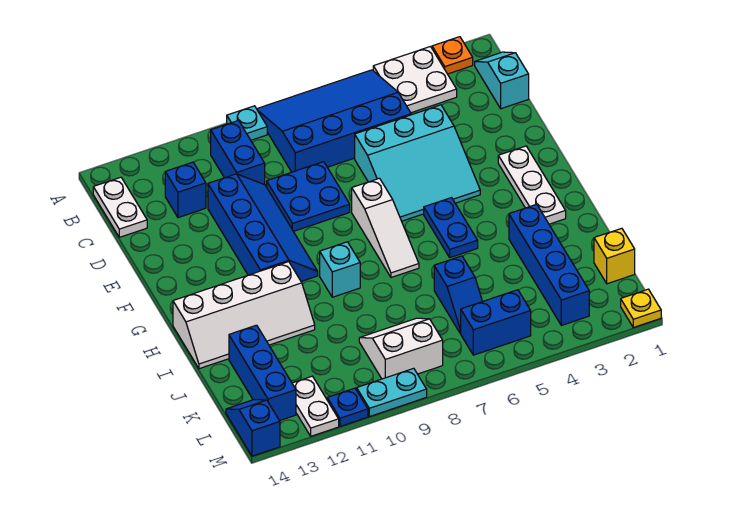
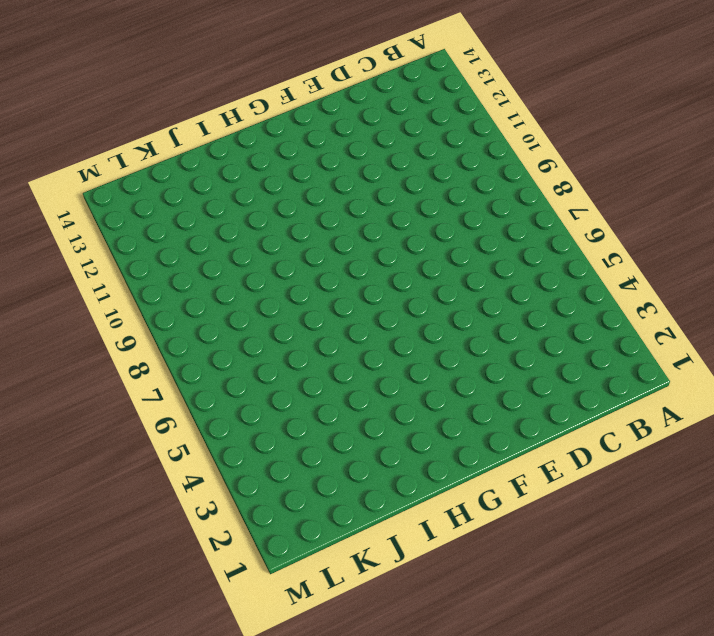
none -> orange plate A2 level 1
none -> white plate A3:B4 level 1
none -> blue slope A5:C8 level 1 top C

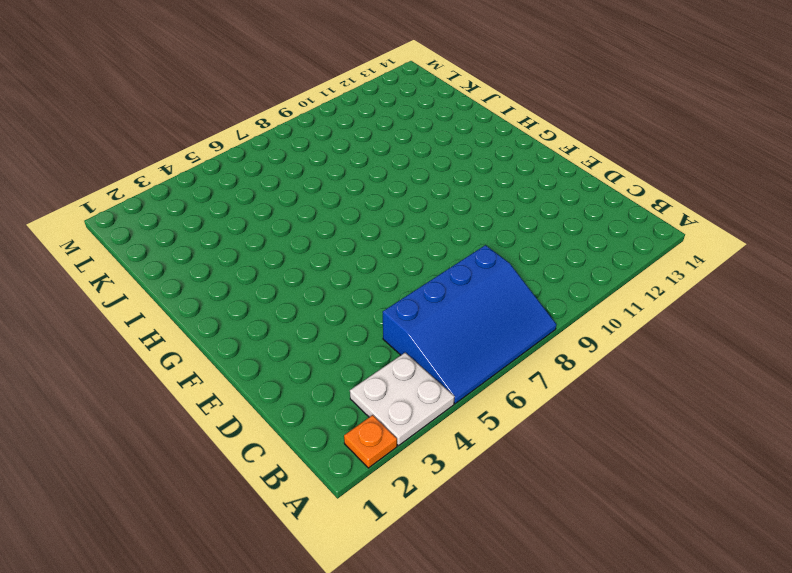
none -> cyan plate A9 level 1
none -> cyan slope B1:C1 level 1 top C
none -> blue brick B10:C10 level 1

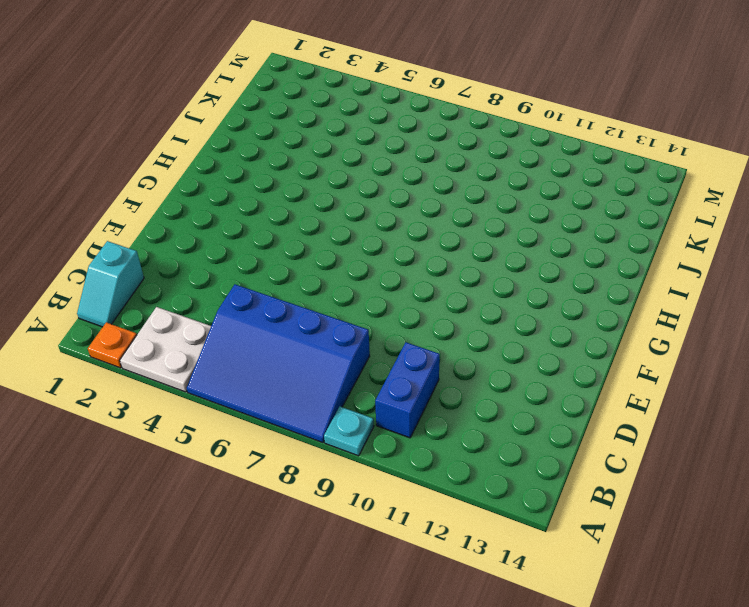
none -> white plate B14:C14 level 1
none -> blue brick C12 level 1
none -> cyan slope D4:F6 level 1 top D

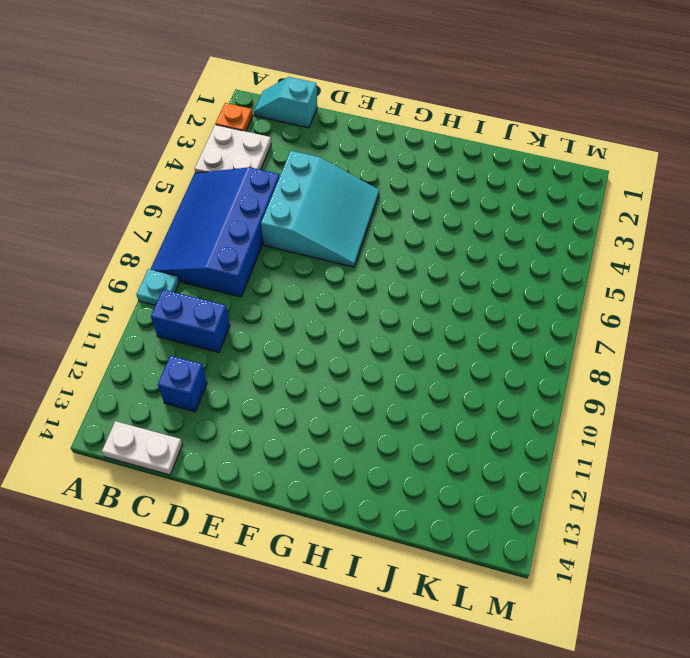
none -> blue plate D8:E9 level 1
none -> blue slope D10:G11 level 1 top 11
none -> white plate F2:H2 level 1

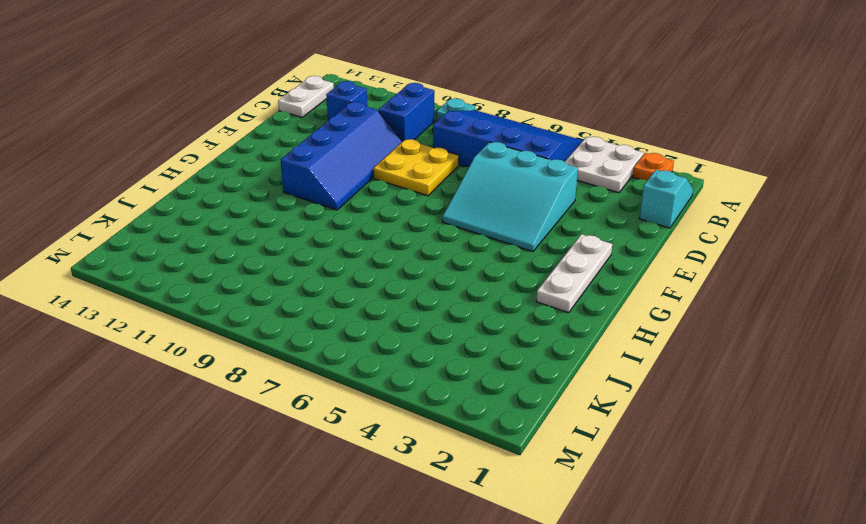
yellow plate D8:E9 level 1 -> blue plate D8:E9 level 1
none -> white slope F7:H7 level 1 top F
none -> blue plate G5:H5 level 1
none -> cyan brick H9 level 1

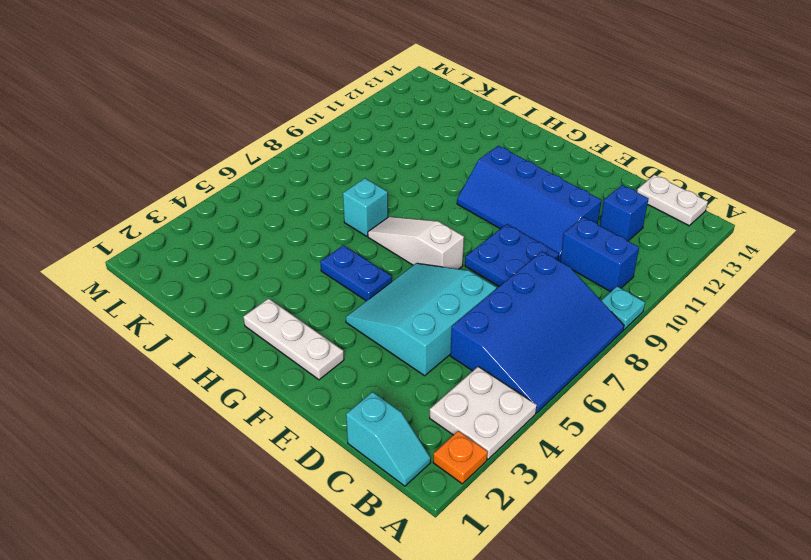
cyan brick I7 level 1 -> cyan brick H9 level 1
none -> white slope H11:I14 level 1 top H
none -> blue brick I3:L3 level 1
none -> blue slope J6:K6 level 1 top J

